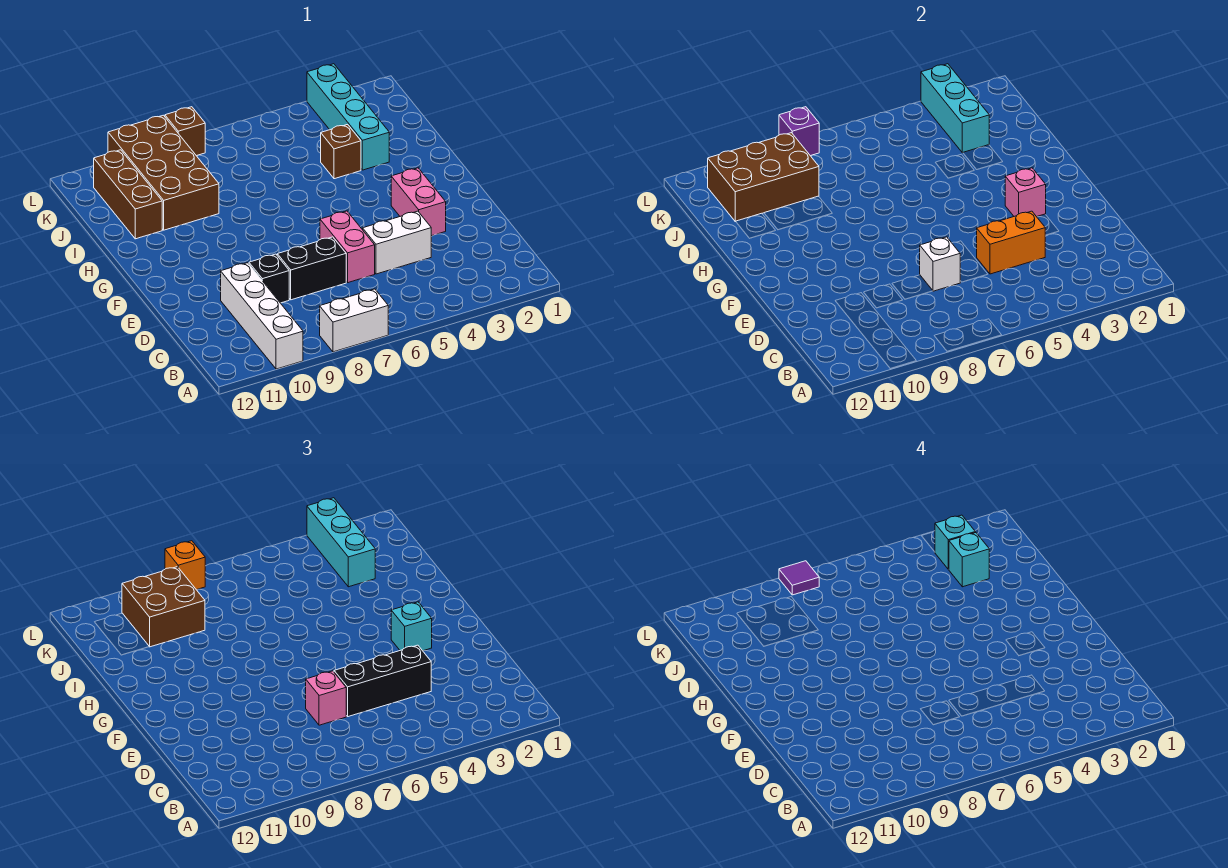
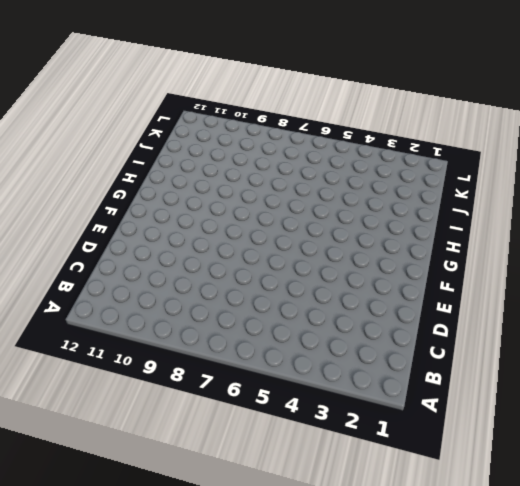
none -> white brick A7:A8 level 1
none -> white brick A10:D10 level 1
none -> white brick D4:D5 level 1

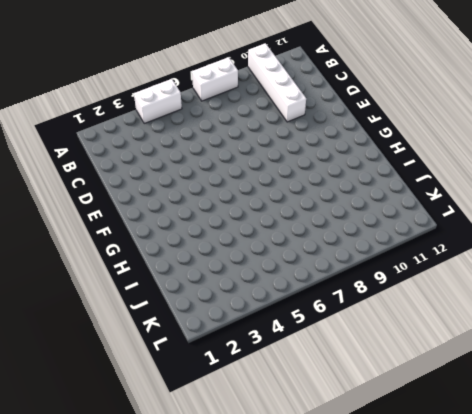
white brick A4:A5 level 1 -> white brick D4:D5 level 1
none -> pink brick D6:E6 level 1
none -> black brick D7:D8 level 1
none -> black brick D9 level 1

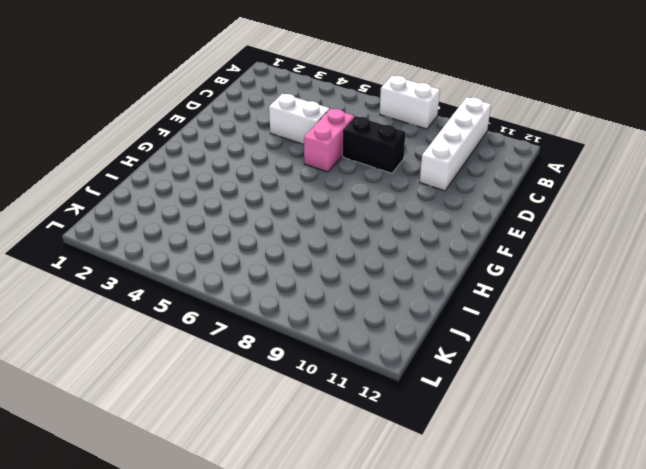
none -> black brick D9 level 1
none -> pink brick E3:F3 level 1
none -> cyan brick I3:L3 level 1

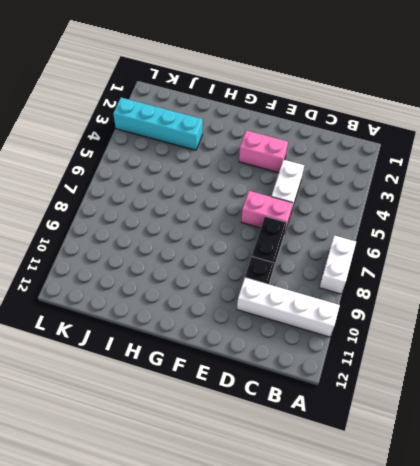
none -> brown brick I4 level 1
none -> brown brick I9:L10 level 1
none -> brown brick I11:K11 level 1

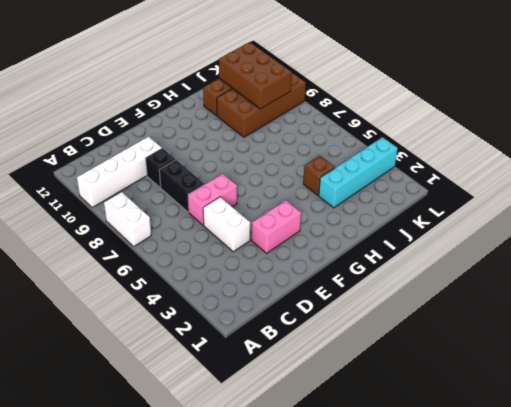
none -> brown brick L8 level 1
none -> orange brick D4:D5 level 2
none -> white brick D7 level 2

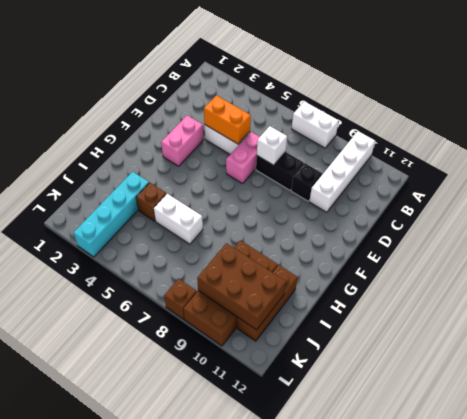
white brick I5:I6 level 1 -> none
none -> pink brick F3 level 2
none -> cyan brick J3:L3 level 2
none -> purple brick L8 level 2

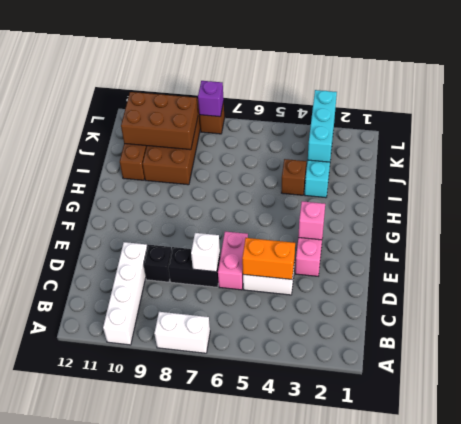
none -> black brick D4:D6 level 3
none -> pink brick D7 level 3
none -> cyan brick F3 level 3

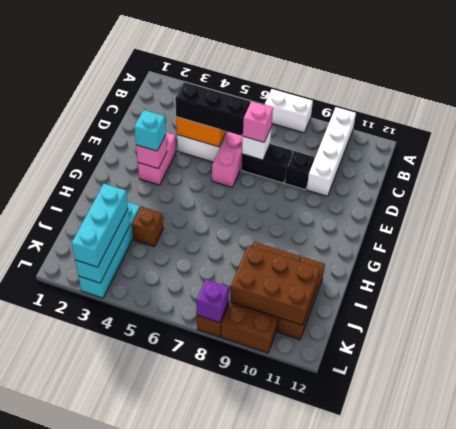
none -> brown brick J9:K10 level 3
none -> orange brick L8 level 3
none -> cyan brick J3 level 4

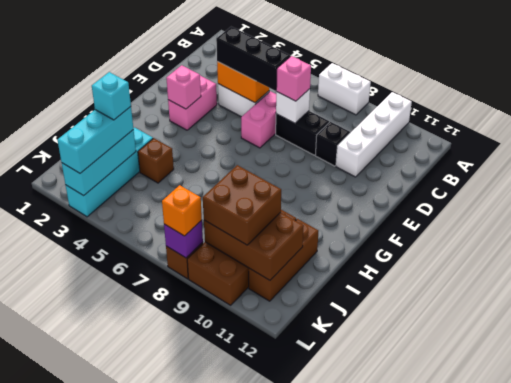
none -> cyan brick F3 level 3
none -> cyan brick K3 level 4
none -> purple tile L8 level 4

